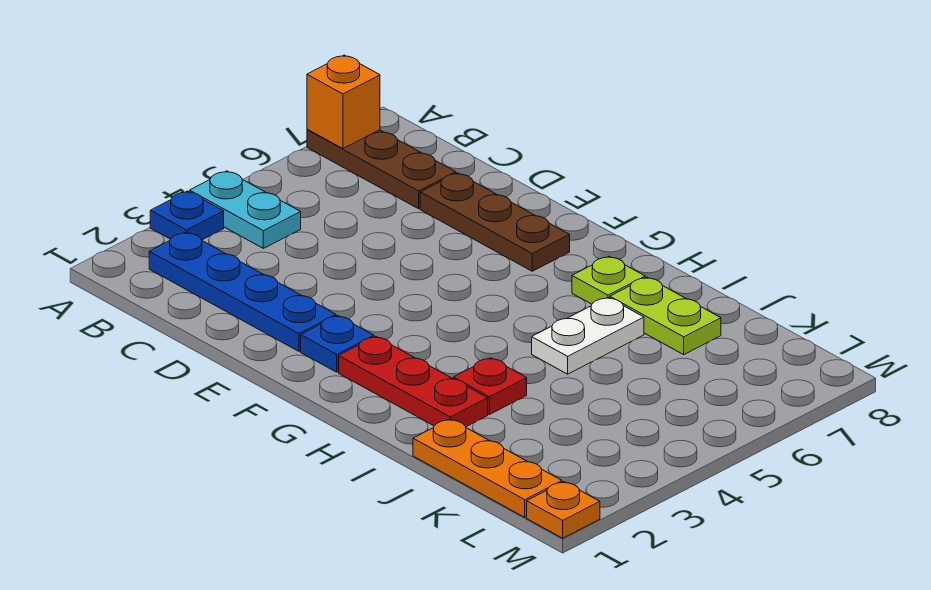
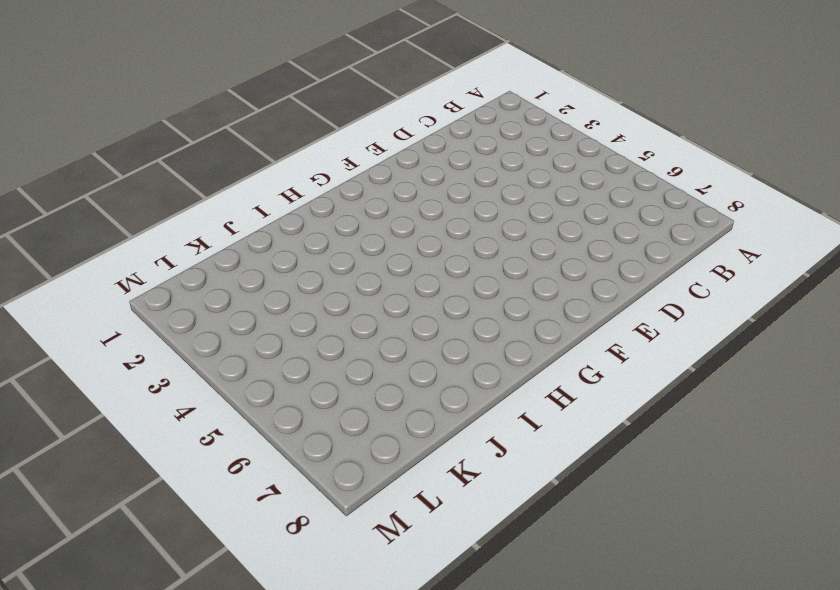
none -> blue plate A3 level 1
none -> cyan plate A4:B4 level 1
none -> brown plate A7:C7 level 1

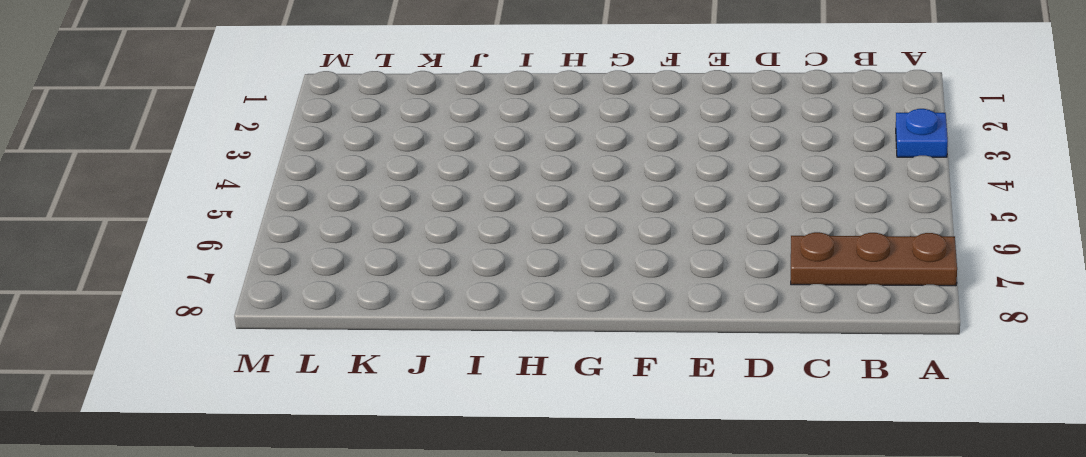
none -> cyan plate A4:B4 level 1
none -> blue plate B2:E2 level 1
none -> brown plate D7:F7 level 1

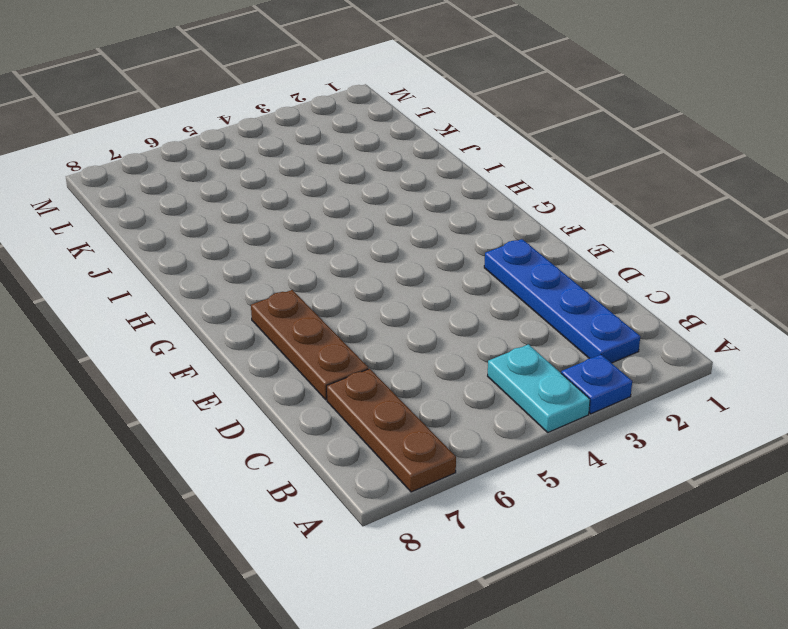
none -> blue plate F2 level 1
none -> red plate G2:I2 level 1
none -> lime plate H7 level 1

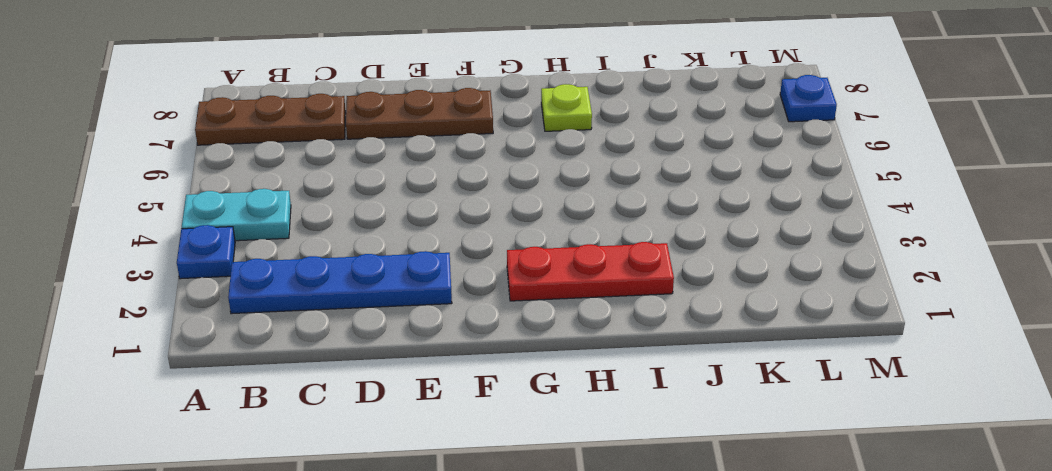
blue plate M7 level 1 -> blue plate F2 level 1
none -> red plate I3 level 1
none -> white plate I5:I6 level 1
none -> lime plate I7:J7 level 1

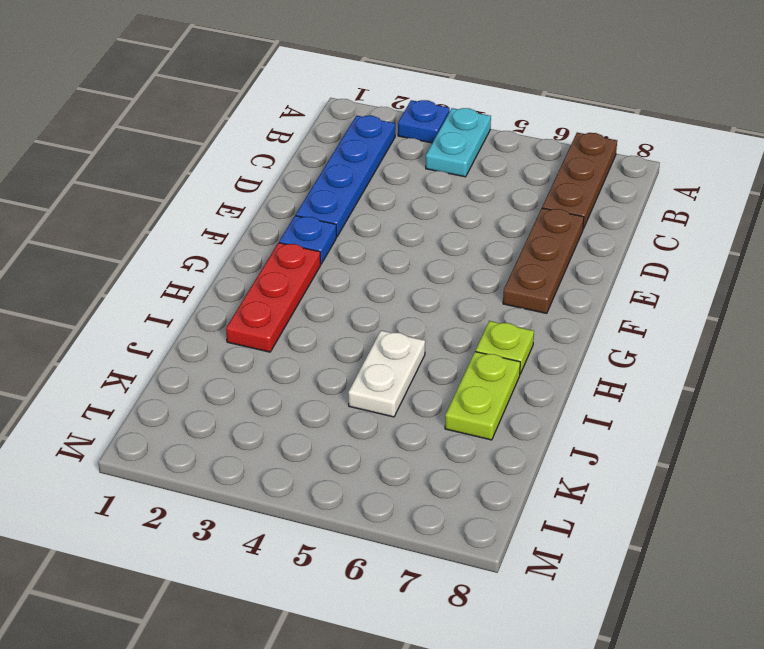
white plate I5:J5 level 1 -> white plate I5:I6 level 1
none -> red plate I3 level 1
none -> orange plate J1:L1 level 1
none -> orange plate M1 level 1

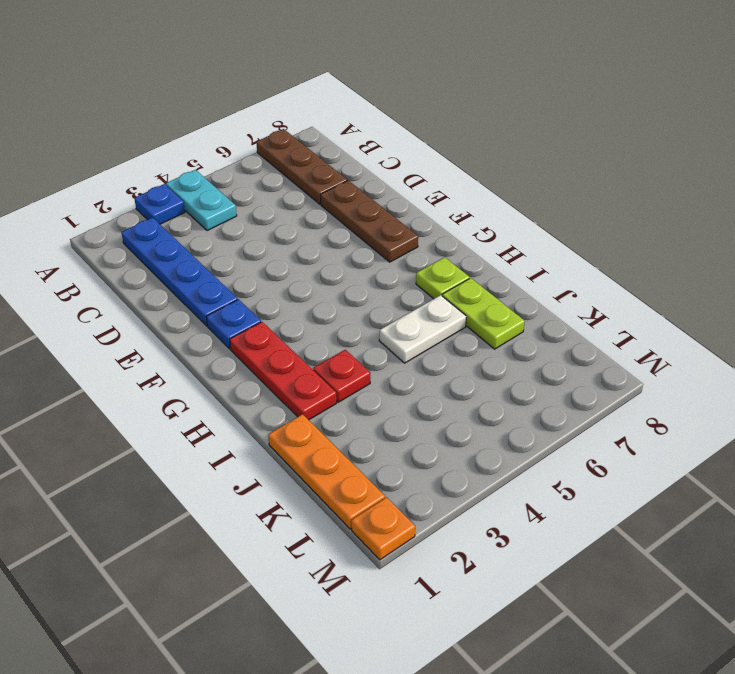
none -> orange brick A7 level 2

